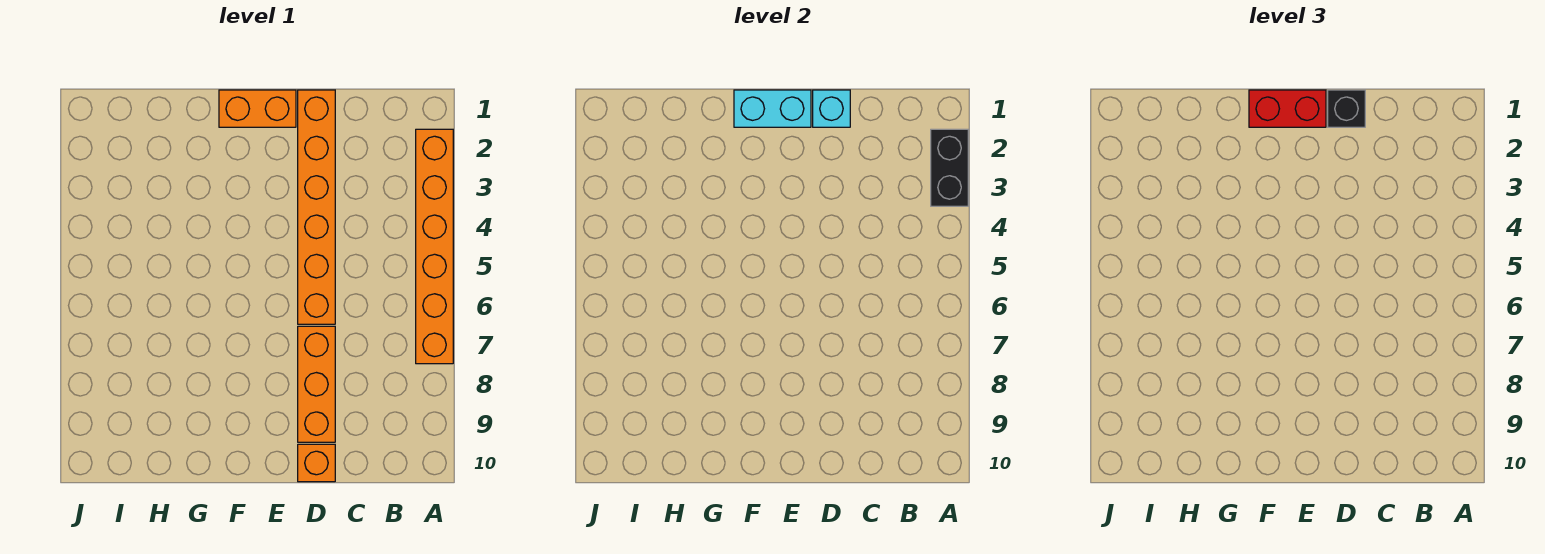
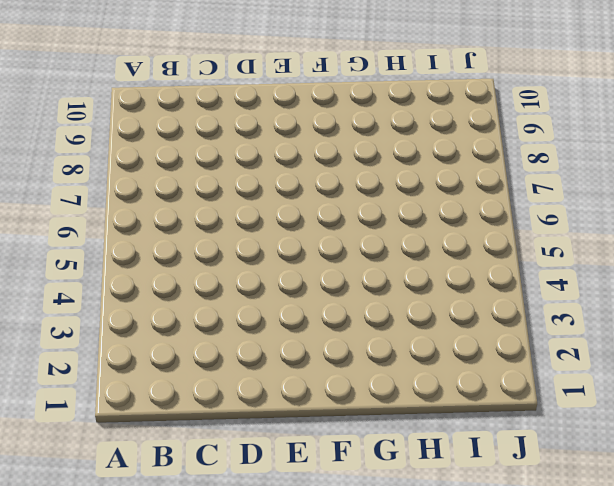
none -> orange brick A2:A7 level 1
none -> orange brick D1:D6 level 1

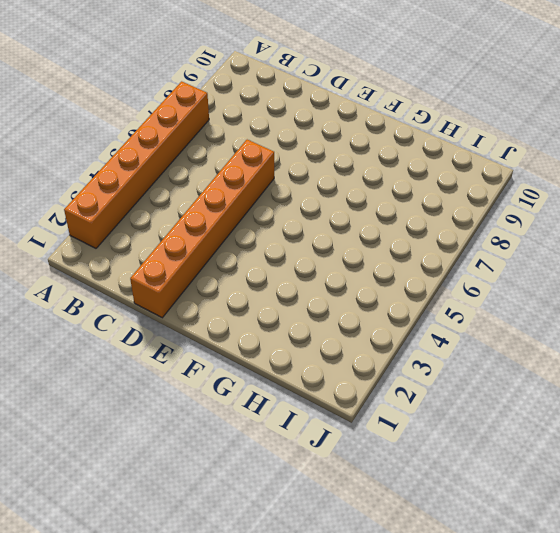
none -> orange brick D7:D9 level 1
none -> orange brick D10 level 1

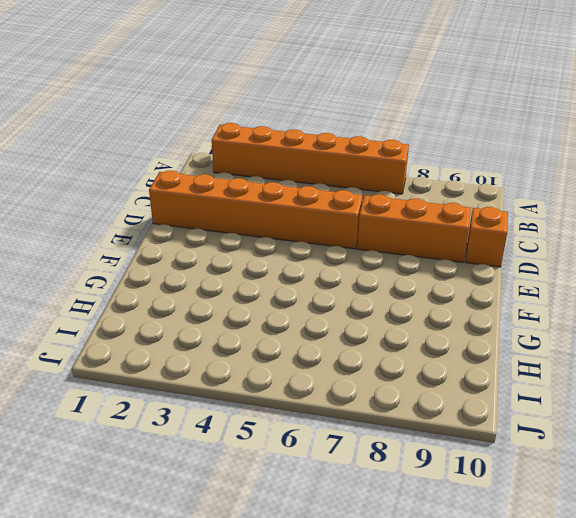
none -> orange brick E1:F1 level 1
none -> black brick A2:A3 level 2

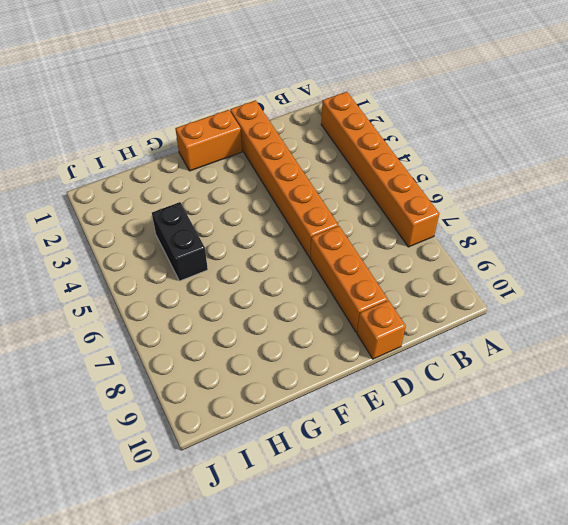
black brick H4:H5 level 1 -> black brick A2:A3 level 2
none -> cyan brick D1 level 2
none -> cyan brick E1:F1 level 2

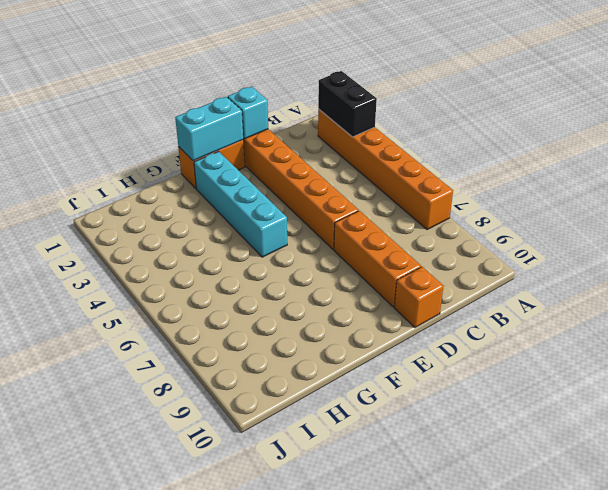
cyan brick F2:F5 level 1 -> none
none -> black brick D1 level 3
none -> red brick E1:F1 level 3

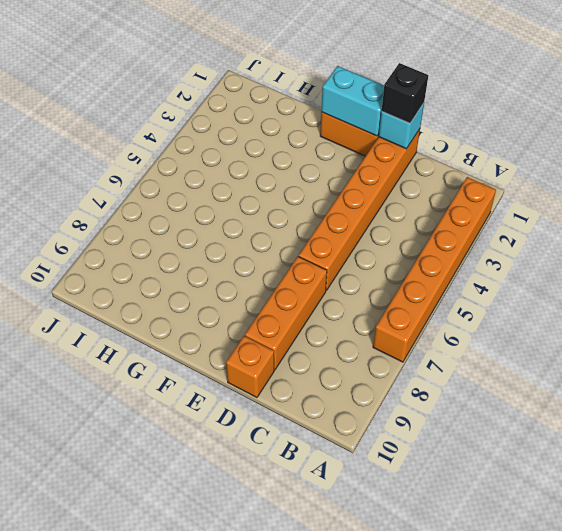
none -> black brick A2:A3 level 2
none -> red brick E1:F1 level 3

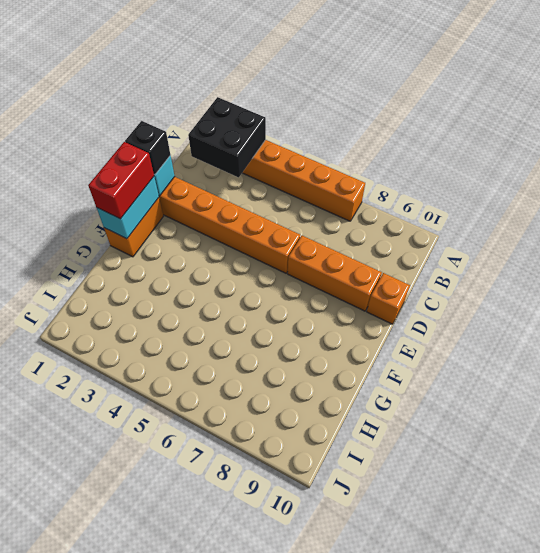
black brick A2:B3 level 2 -> black brick A2:A3 level 2

